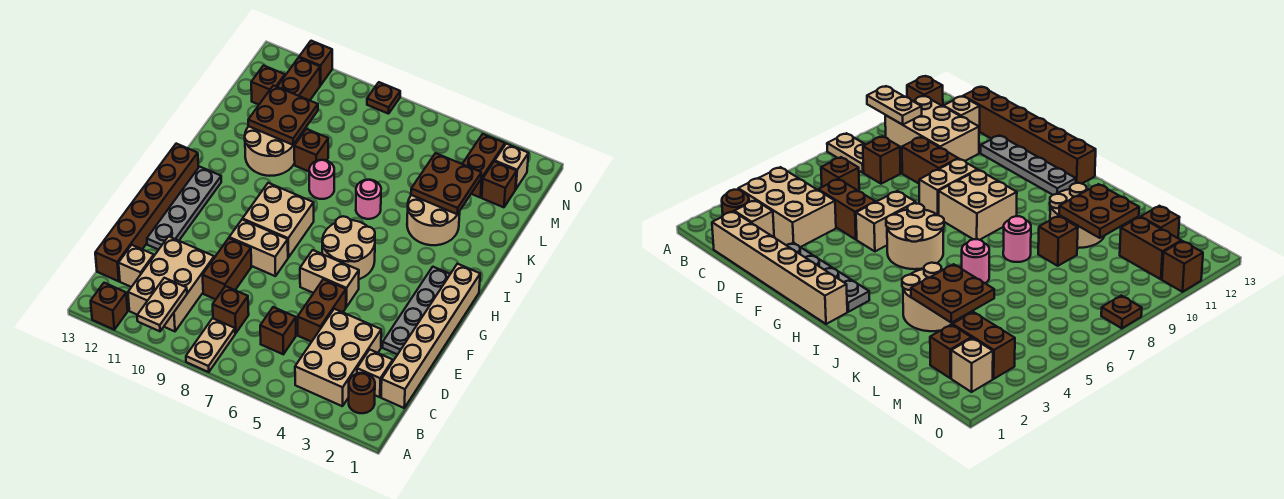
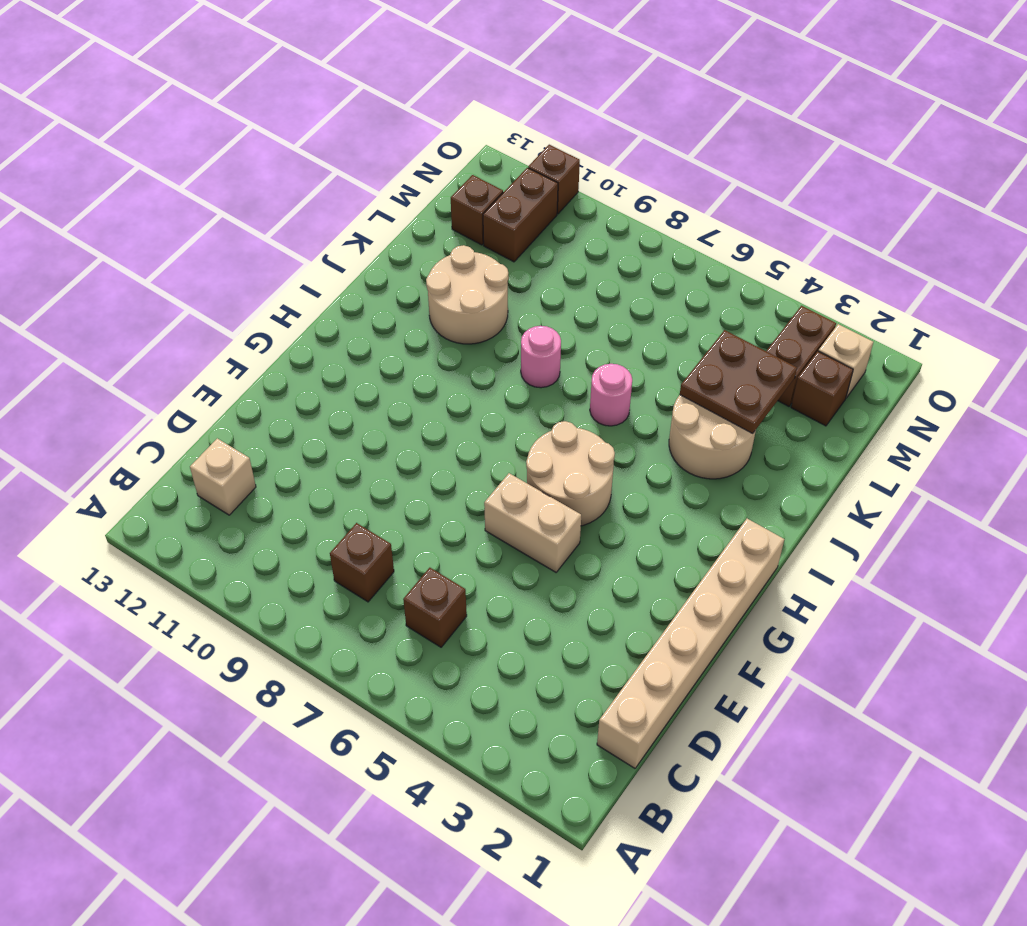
none -> tan plate A8:B8 level 1
none -> brown brick A12 level 1
none -> brown round brick B2 level 1
none -> tan brick B3:D4 level 1

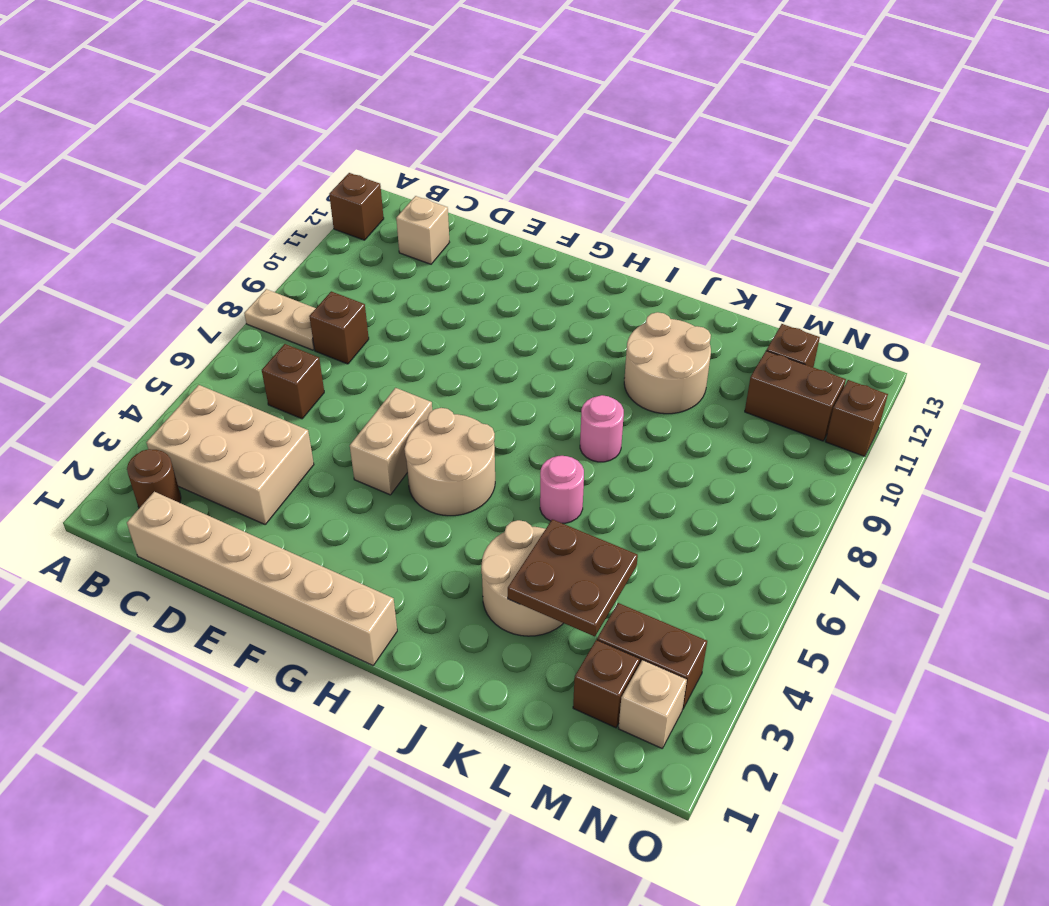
none -> tan brick B10:D11 level 1
none -> tan brick C2 level 1
none -> brown brick C13:H13 level 1
none -> brown brick D5:E5 level 1

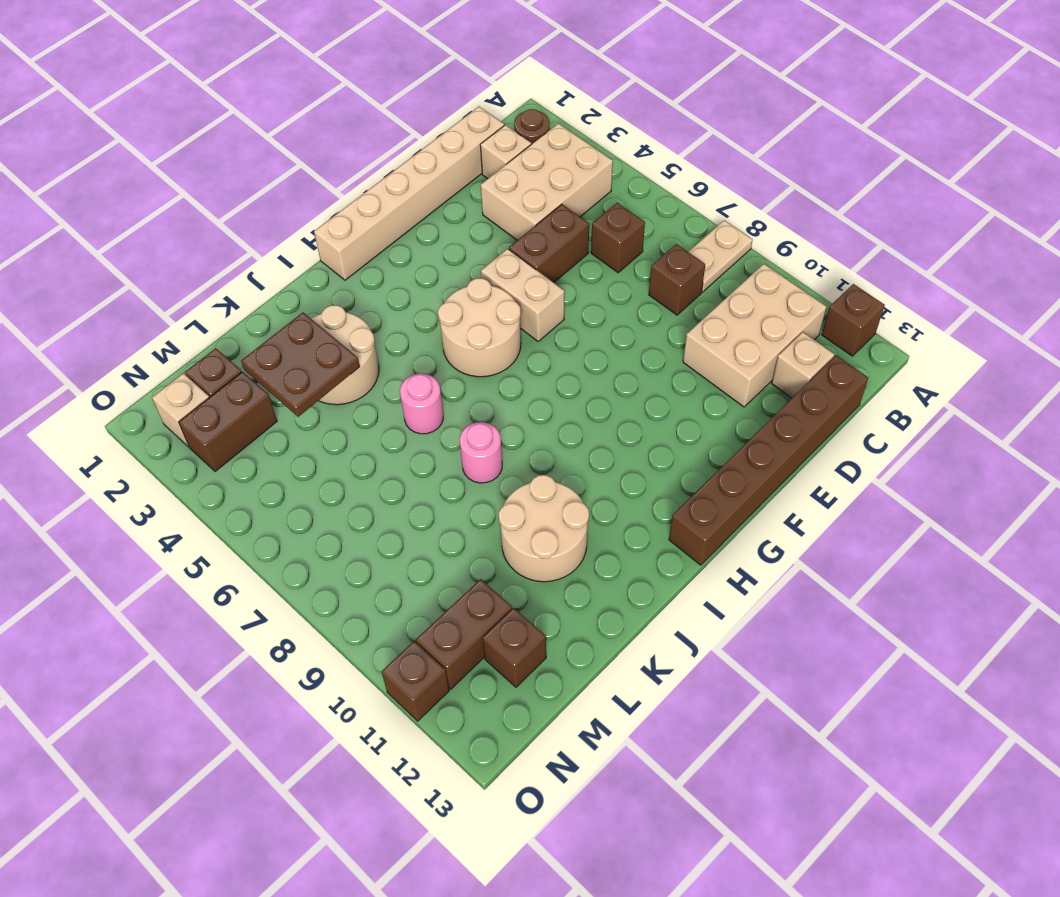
none -> brown brick D9:E9 level 1
none -> grey plate E2:H2 level 1
none -> grey plate E12:H12 level 1
none -> tan brick F8:F9 level 1

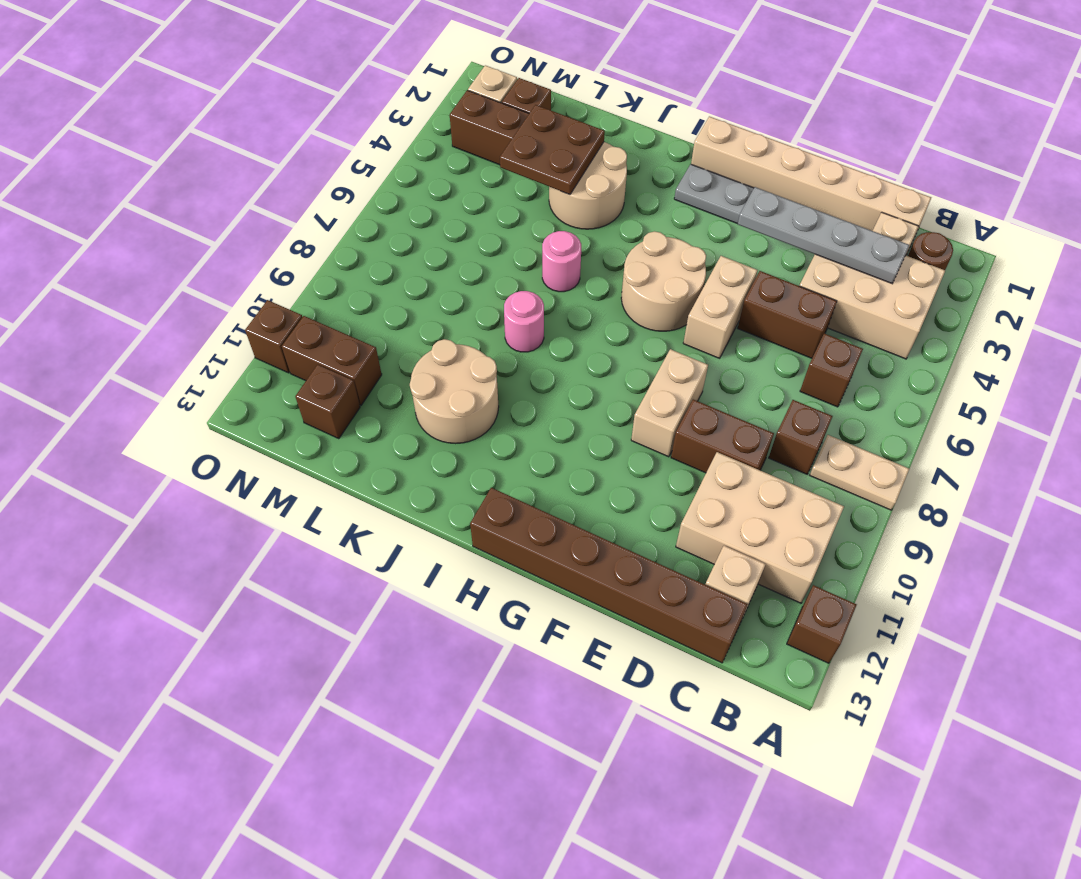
grey plate C3:F3 level 2 -> grey plate E12:H12 level 1
none -> tan brick G8:H9 level 1
none -> brown brick K9 level 1
none -> brown plate O8 level 1
none -> tan plate A10:B10 level 2

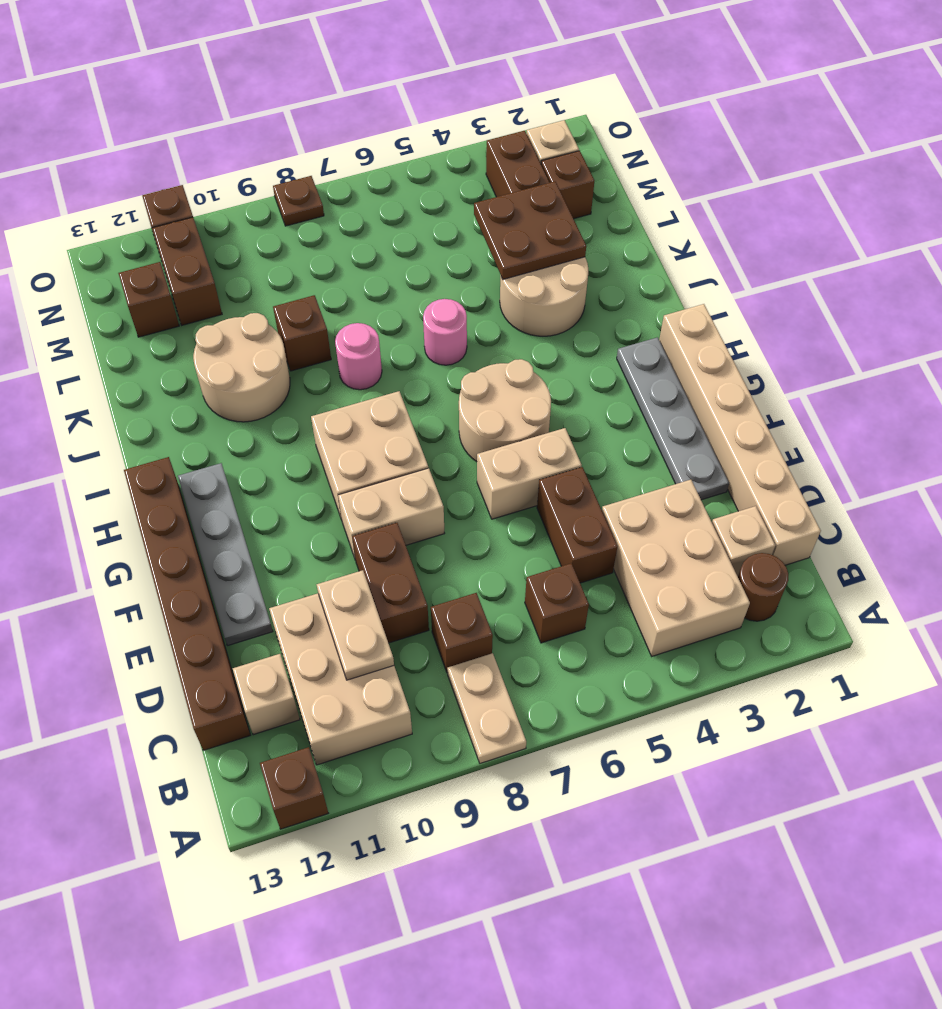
tan plate C10:D10 level 2 -> tan plate A10:B10 level 2
none -> brown plate K10:L11 level 2

